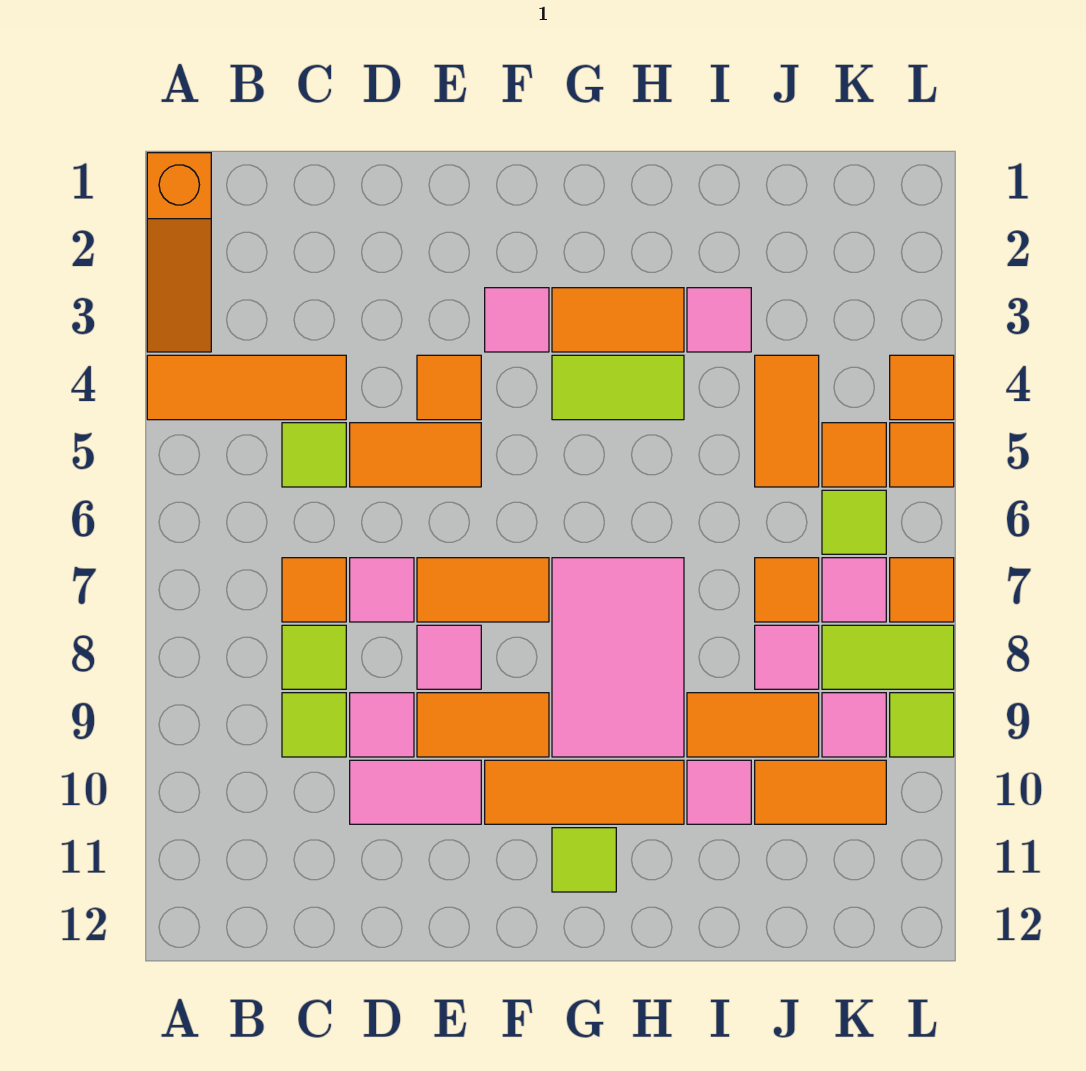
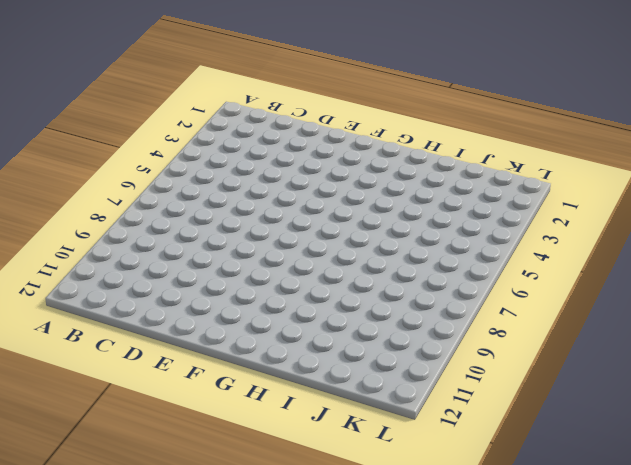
none -> orange slope A1:A3 level 1 top 1
none -> orange tile A4:C4 level 1
none -> lime tile C5 level 1
none -> orange tile C7 level 1

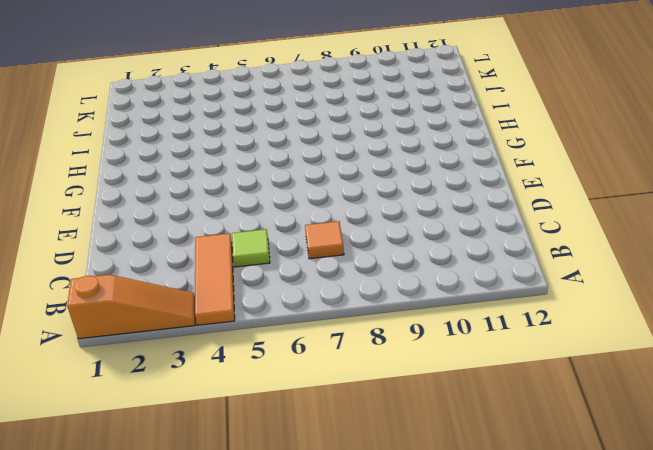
none -> lime tile C8 level 1
none -> lime tile C9 level 1
none -> orange tile D5:E5 level 1
none -> pink tile D7 level 1

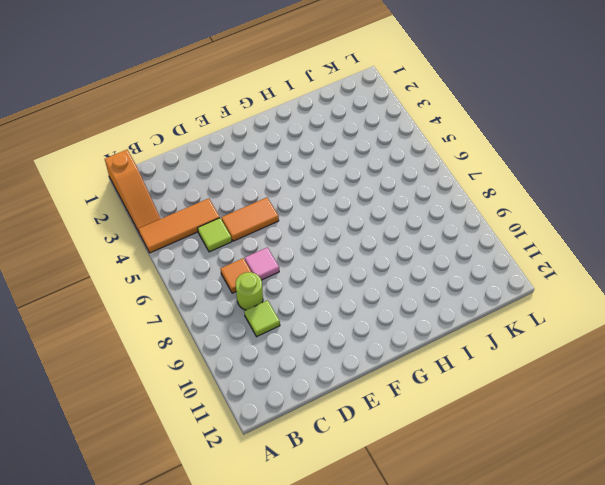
lime round brick C8 level 1 -> lime tile C8 level 1
none -> pink tile D9 level 1
none -> pink tile D10:E10 level 1
none -> orange tile E4 level 1
none -> orange tile E7:F7 level 1

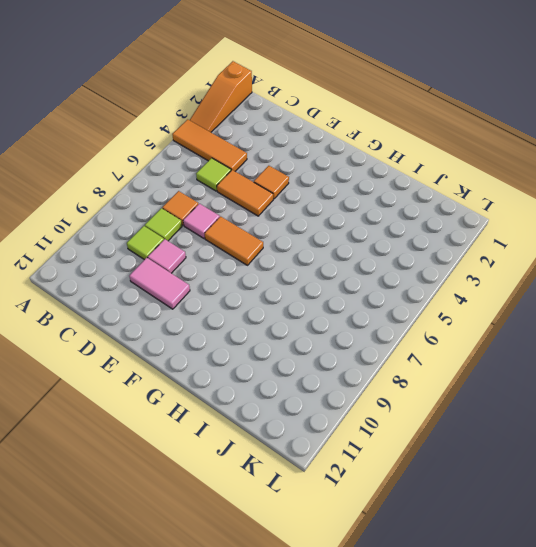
none -> pink tile E8 level 1
none -> orange tile E9:F9 level 1
none -> pink tile F3 level 1
none -> orange tile F10:H10 level 1

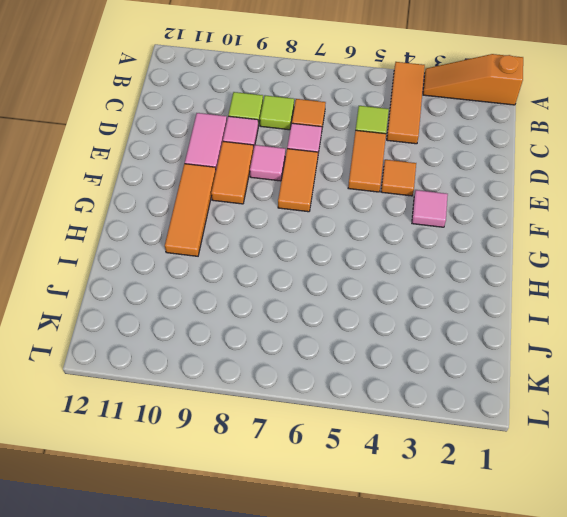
none -> orange tile G3:H3 level 1
none -> lime tile G4:H4 level 1
none -> pink tile G7:H9 level 1
none -> lime tile G11 level 1

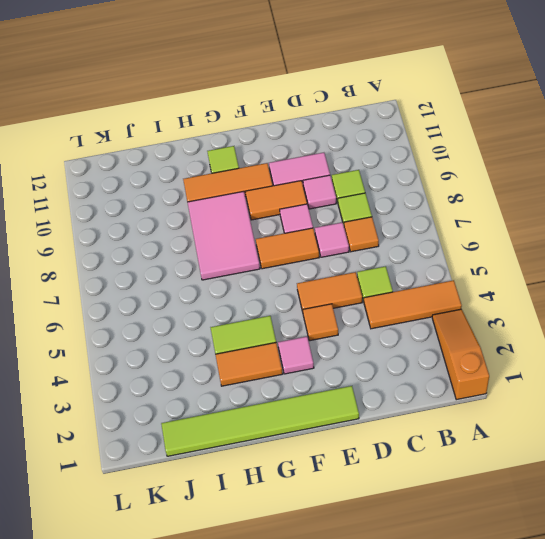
lime tile E1:J1 level 1 -> none
none -> pink tile I3 level 1
none -> orange tile I9:J9 level 1
none -> pink tile I10 level 1
none -> orange tile J4:J5 level 1

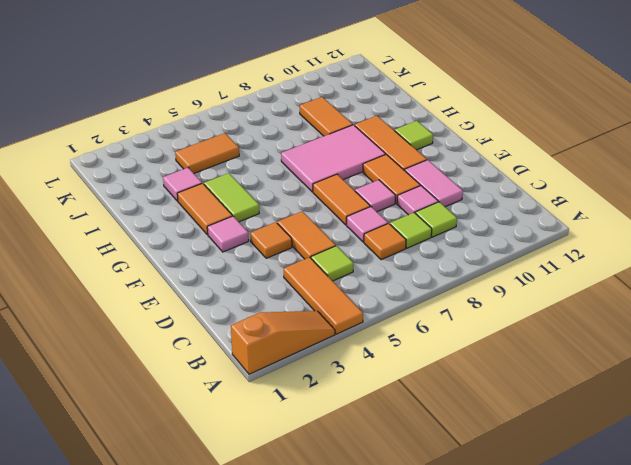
none -> pink tile I10 level 1
none -> orange tile J7 level 1
none -> pink tile J8 level 1
none -> orange tile J10:K10 level 1

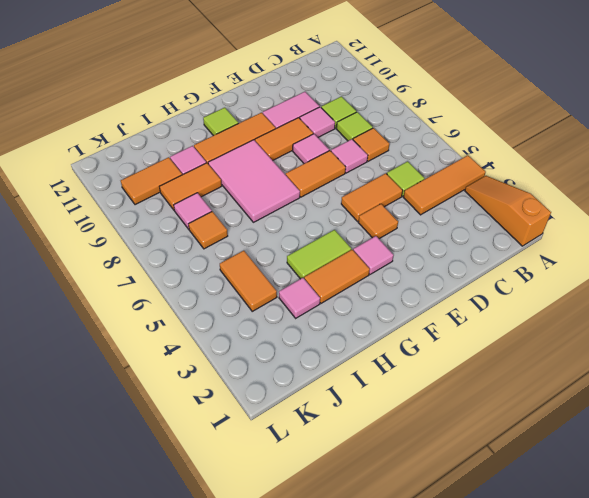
none -> orange tile K5 level 1
none -> lime tile K6 level 1
none -> pink tile K7 level 1
none -> lime tile K8:L8 level 1

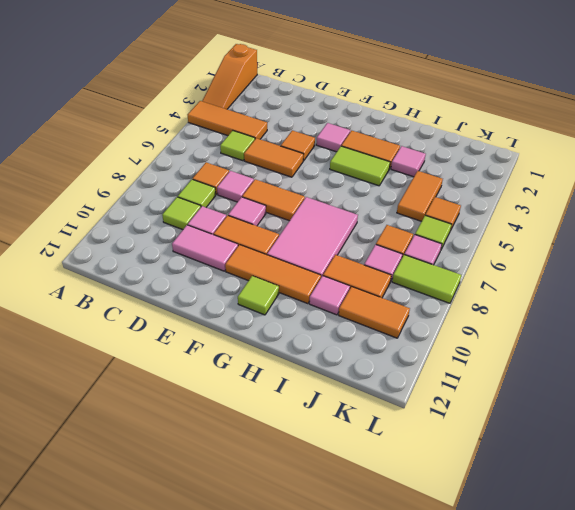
none -> pink tile K9 level 1
none -> orange tile L4 level 1
none -> orange tile L5 level 1
none -> orange tile L7 level 1

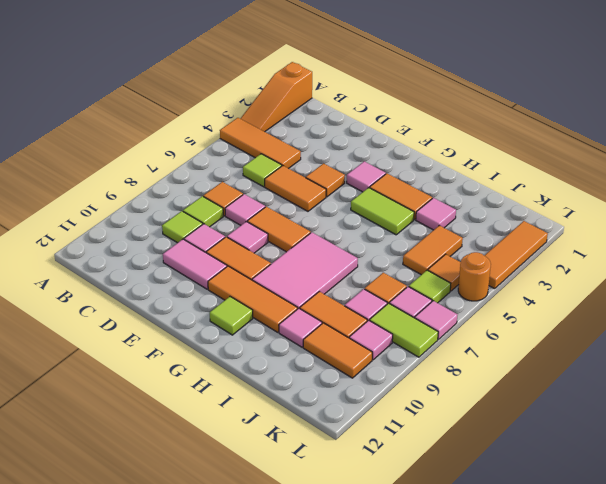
orange tile L2:L4 level 1 -> orange tile L4 level 1
orange round brick L5 level 1 -> orange tile L5 level 1
pink tile L7 level 1 -> orange tile L7 level 1
none -> lime tile L9 level 1

